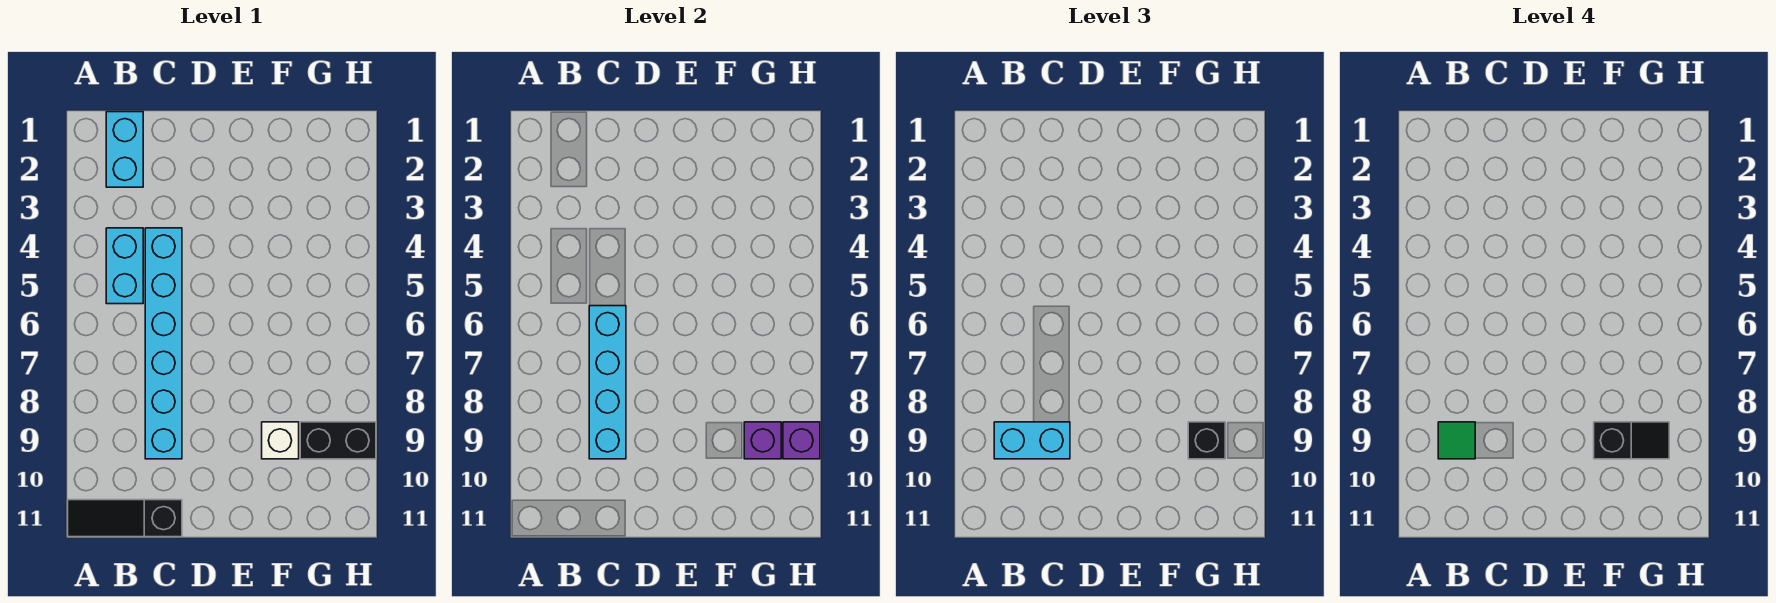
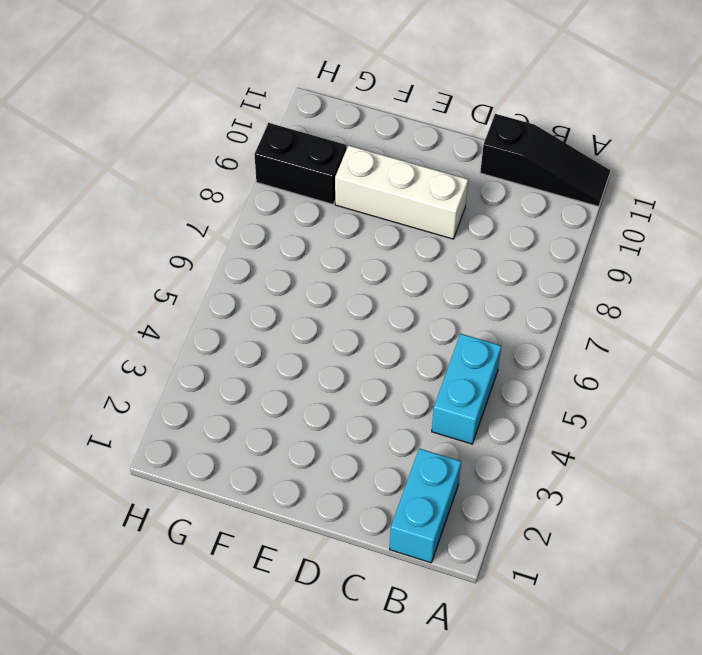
white brick D9:F9 level 1 -> white brick F9 level 1
none -> cyan brick C4:C9 level 1
none -> cyan brick C6:C9 level 2
none -> purple brick G9 level 2

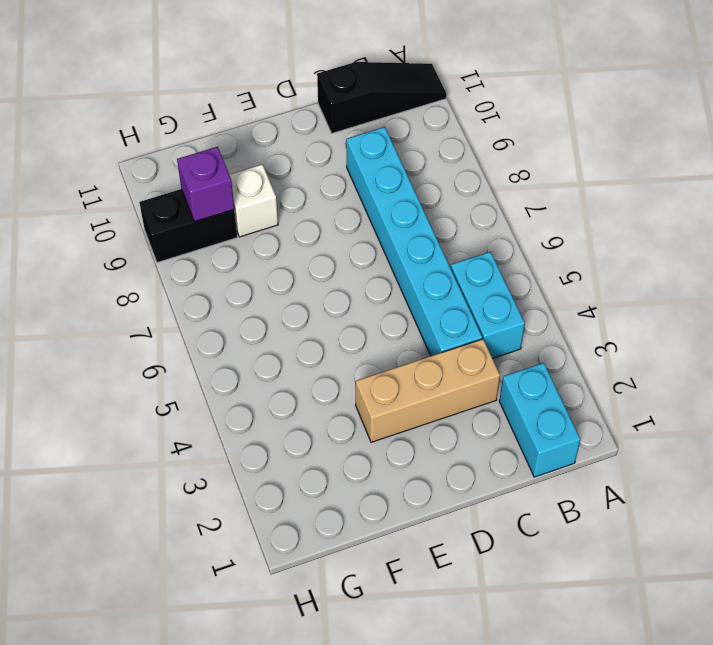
tan brick C3:E3 level 1 -> none
none -> cyan brick C6:C9 level 2
none -> purple brick H9 level 2
none -> cyan brick B9:C9 level 3

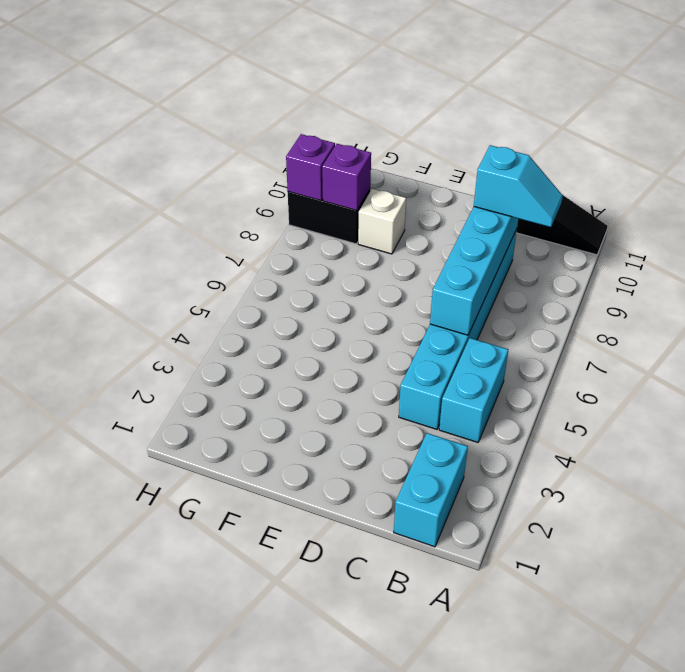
cyan slope B9:C9 level 3 top C -> cyan brick B9:C9 level 3
none -> black brick G9 level 3
none -> green tile B9 level 4
none -> black slope F9:G9 level 4 top F

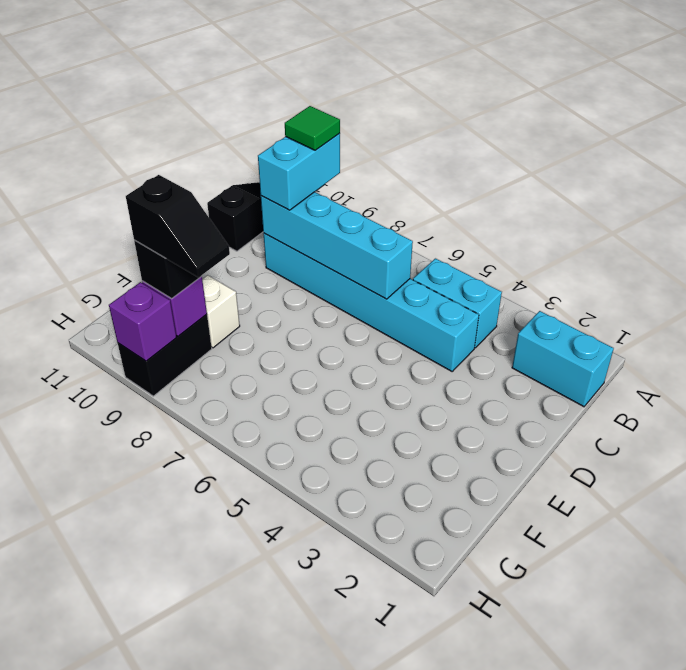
black slope G8:G9 level 4 top 9 -> black slope F9:G9 level 4 top F

